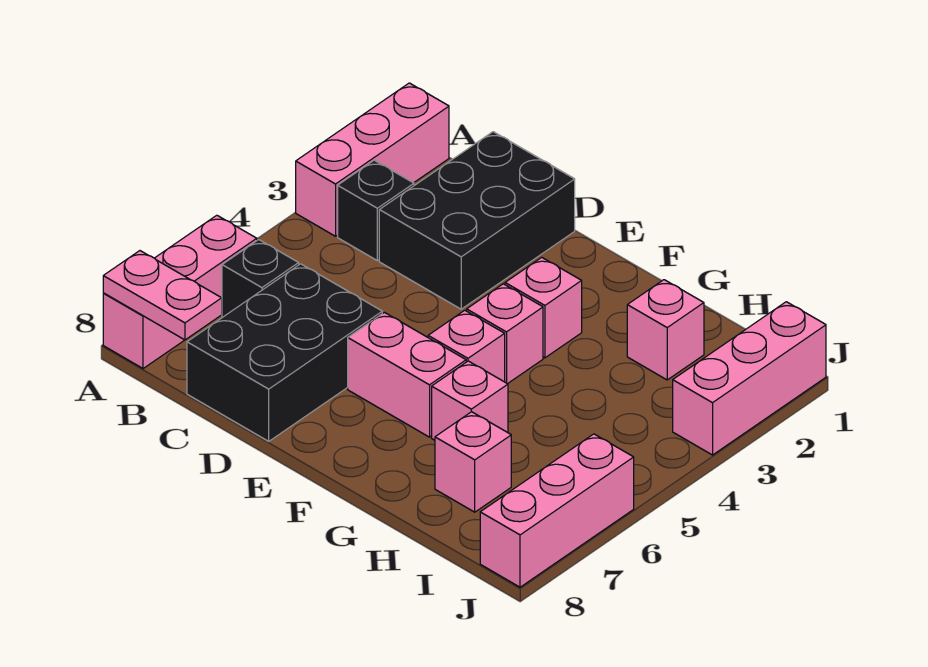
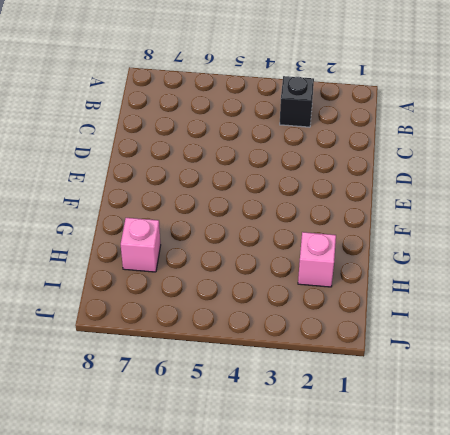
none -> pink brick A1:A3 level 1
none -> pink brick A6:A8 level 1
none -> black brick B6 level 1

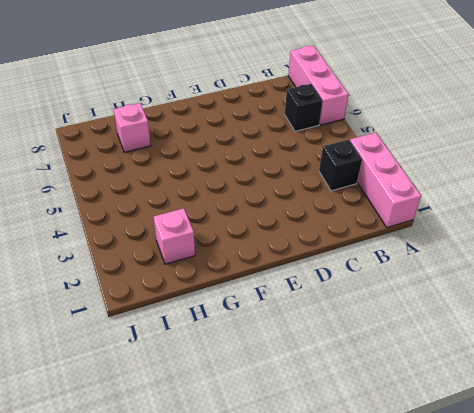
none -> black brick C1:D3 level 1
none -> black brick C6:D8 level 1
none -> pink brick E6:F6 level 1

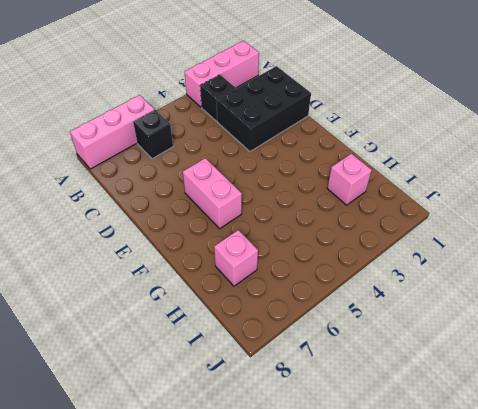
none -> black brick C6:D8 level 1
none -> pink brick F3 level 1
none -> pink brick F4 level 1

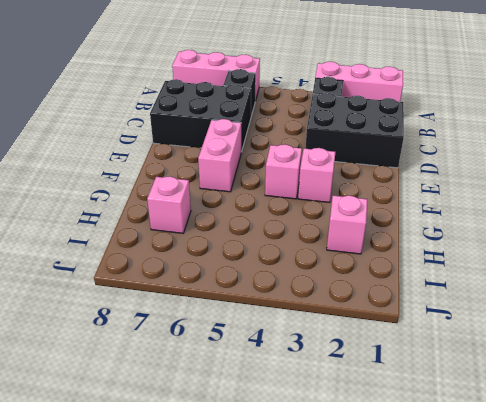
none -> pink brick F5 level 1
none -> pink brick G6 level 1
none -> pink brick J1:J3 level 1

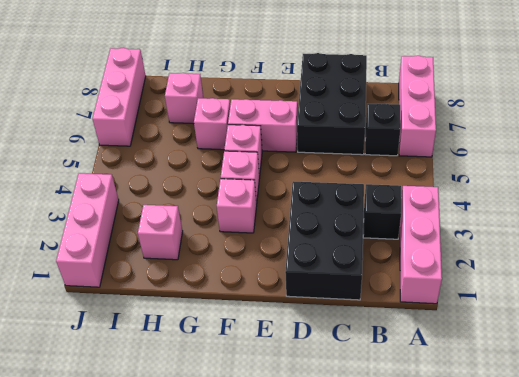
none -> pink plate A8:B8 level 2

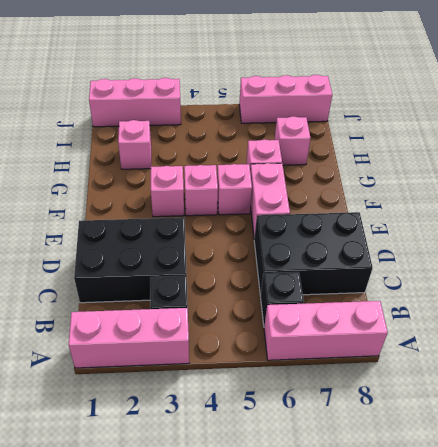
none -> pink plate A8:B8 level 2

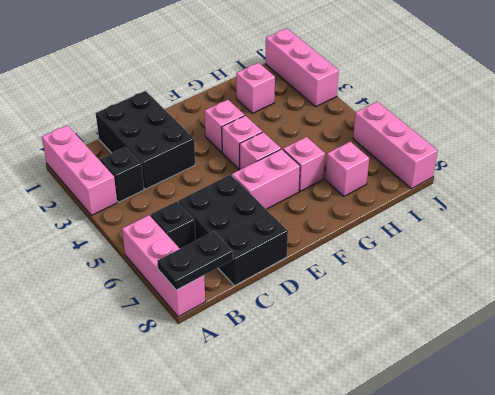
black plate A8:B8 level 2 -> pink plate A8:B8 level 2

